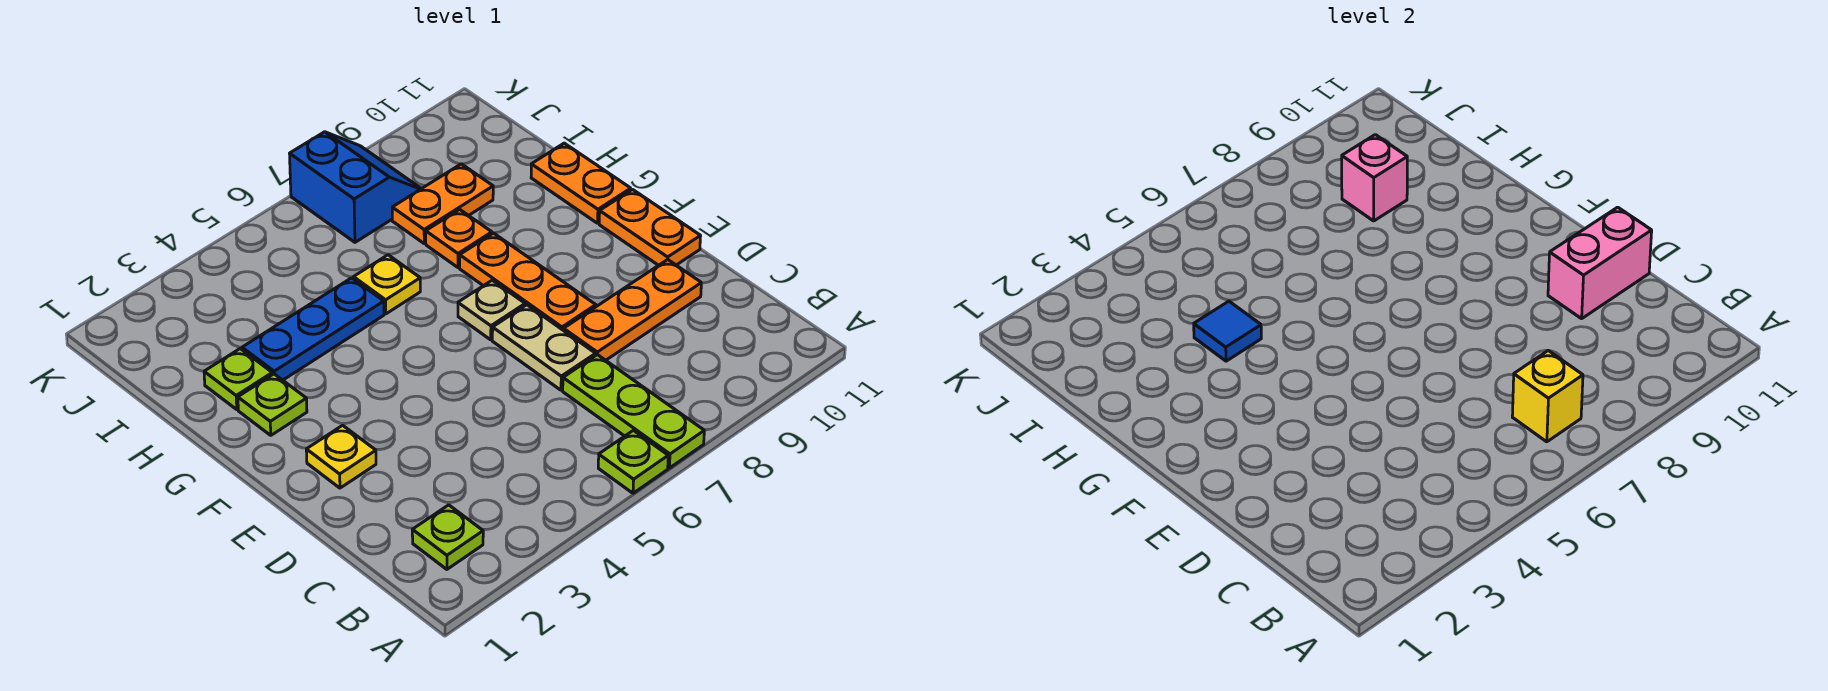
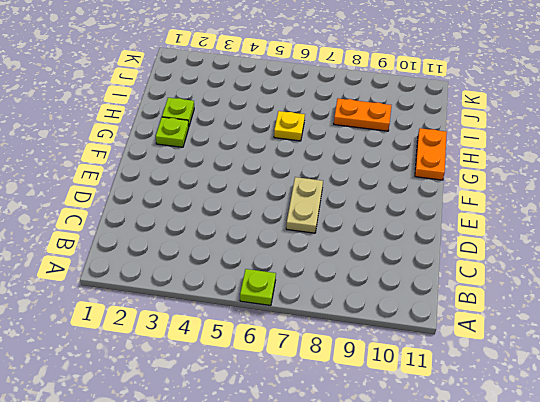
none -> lime plate A7:C7 level 1
none -> lime plate B2 level 1
none -> orange plate D8:D10 level 1

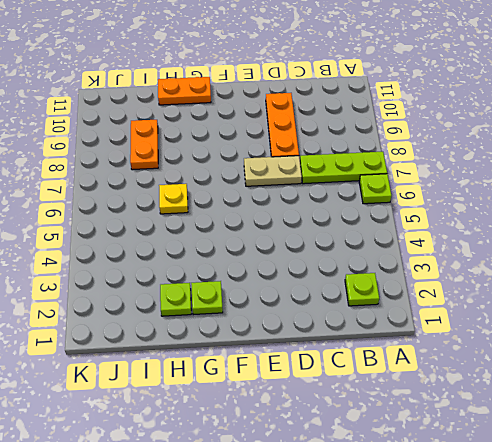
none -> yellow plate E2 level 1
none -> orange plate E8:G8 level 1
none -> orange plate E11:F11 level 1

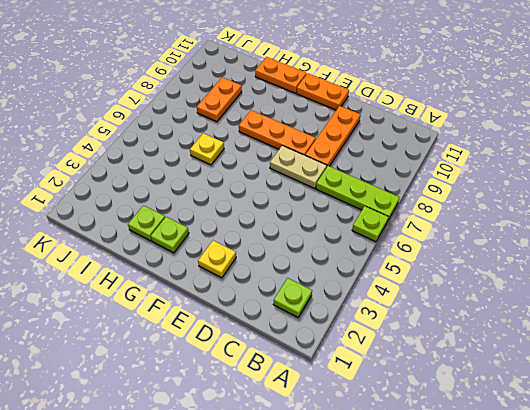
none -> tan plate F7 level 1
none -> blue plate H3:H5 level 1
none -> orange plate H8 level 1

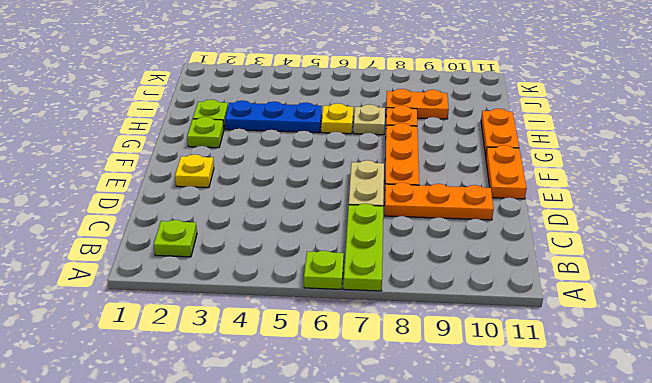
tan plate H7 level 1 -> tan plate F7 level 1
none -> blue slope J7:K8 level 1 top 7
none -> yellow brick B7 level 2
none -> pink brick D10:D11 level 2

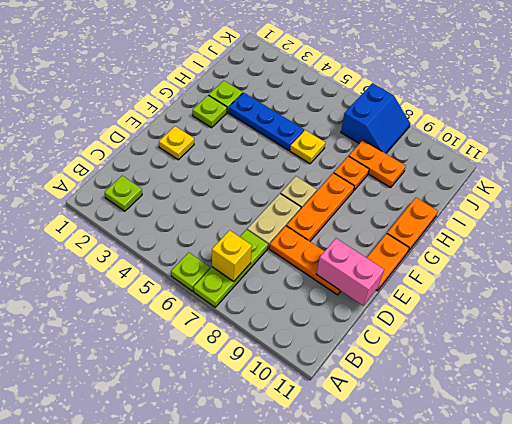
none -> blue tile H4 level 2
none -> pink brick I9 level 2

